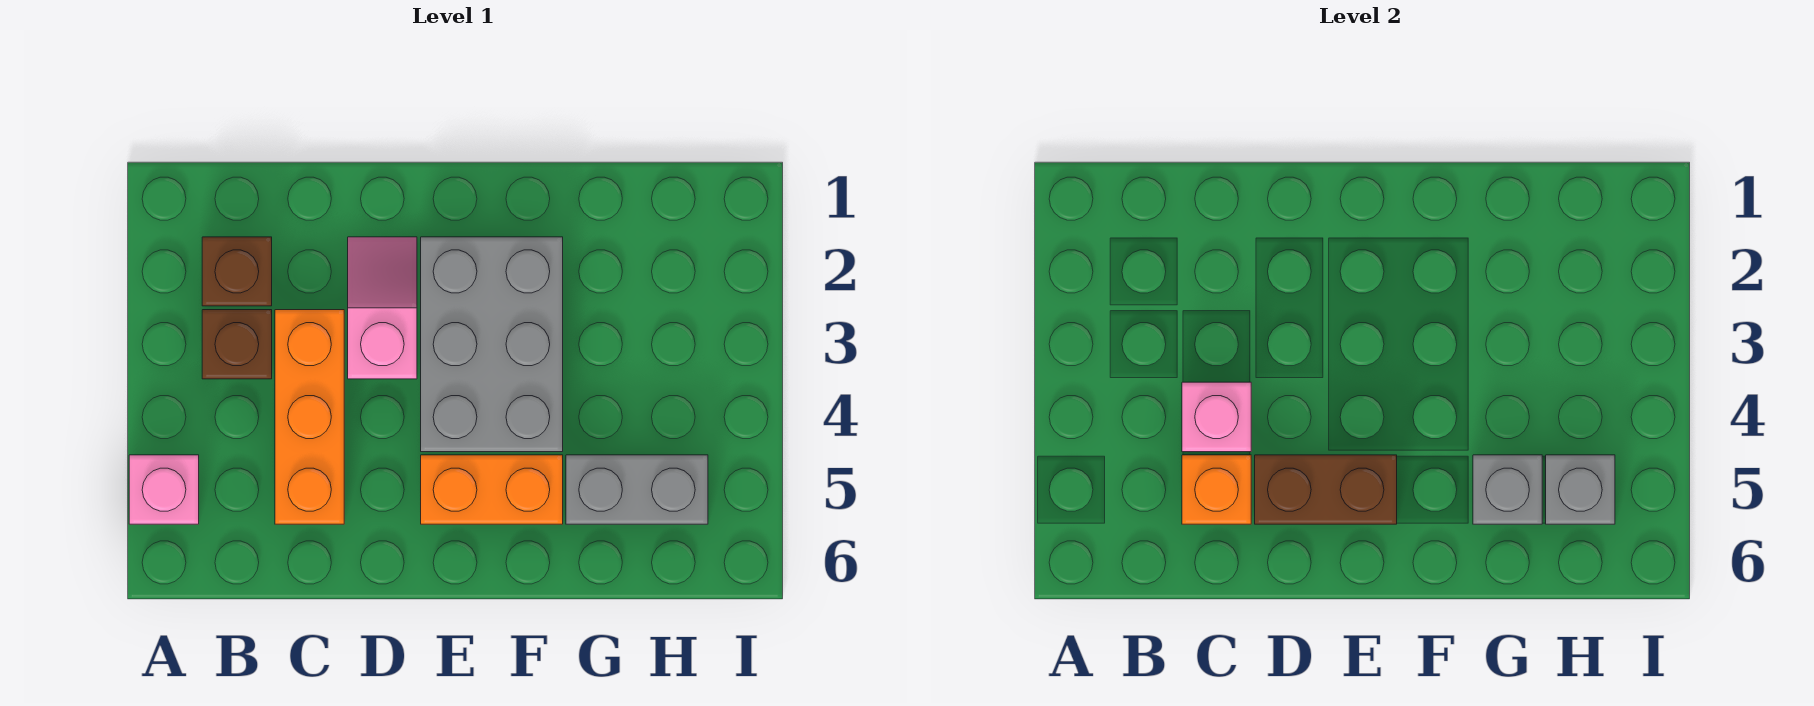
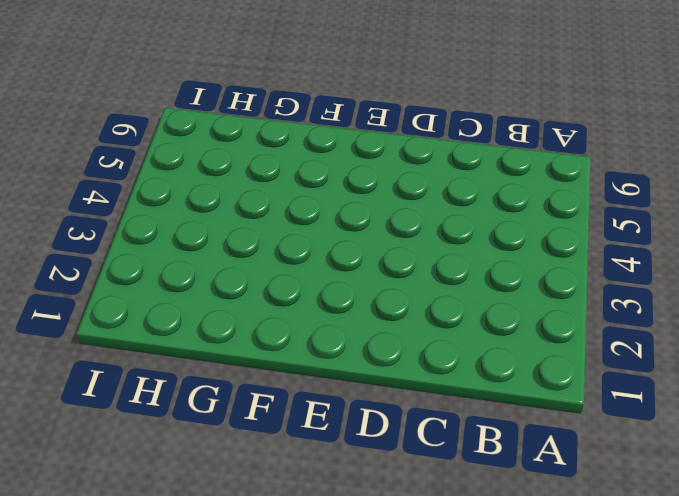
none -> pink brick A5 level 1
none -> brown brick B2 level 1
none -> brown brick B3 level 1

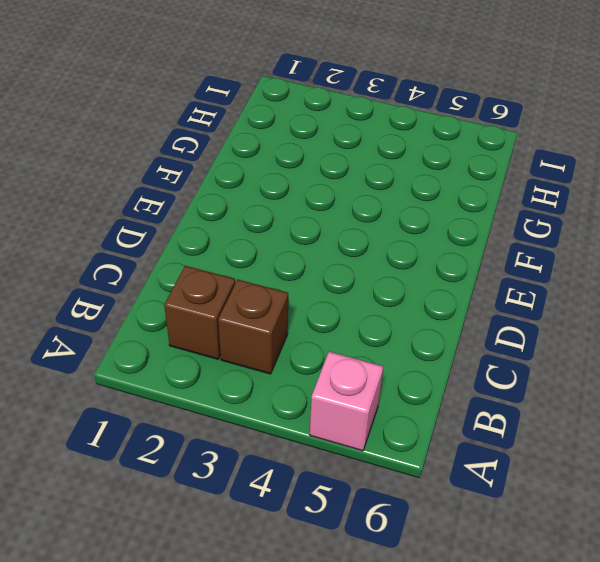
none -> orange brick C3:C5 level 1
none -> pink slope D2:D3 level 1 top 3
none -> grey brick E2:F4 level 1

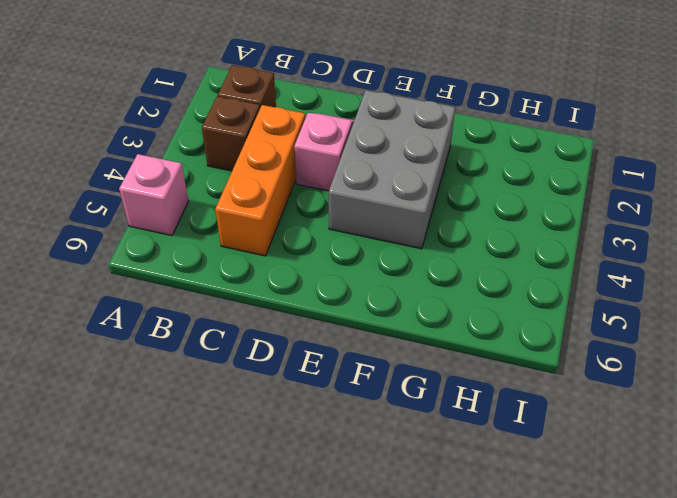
none -> orange brick E5:F5 level 1
none -> grey brick G5:H5 level 1
none -> pink brick C4 level 2

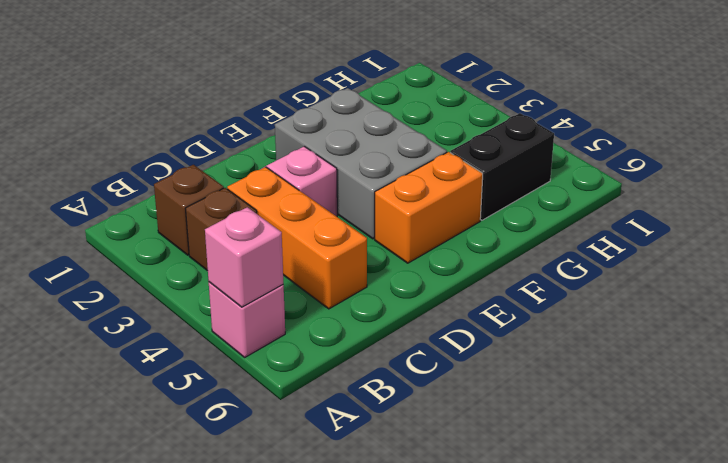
pink brick A5 level 2 -> pink brick C4 level 2
black brick G5:H5 level 1 -> grey brick G5:H5 level 1
none -> orange brick C5 level 2
none -> brown brick D5:E5 level 2
none -> grey brick G5 level 2

